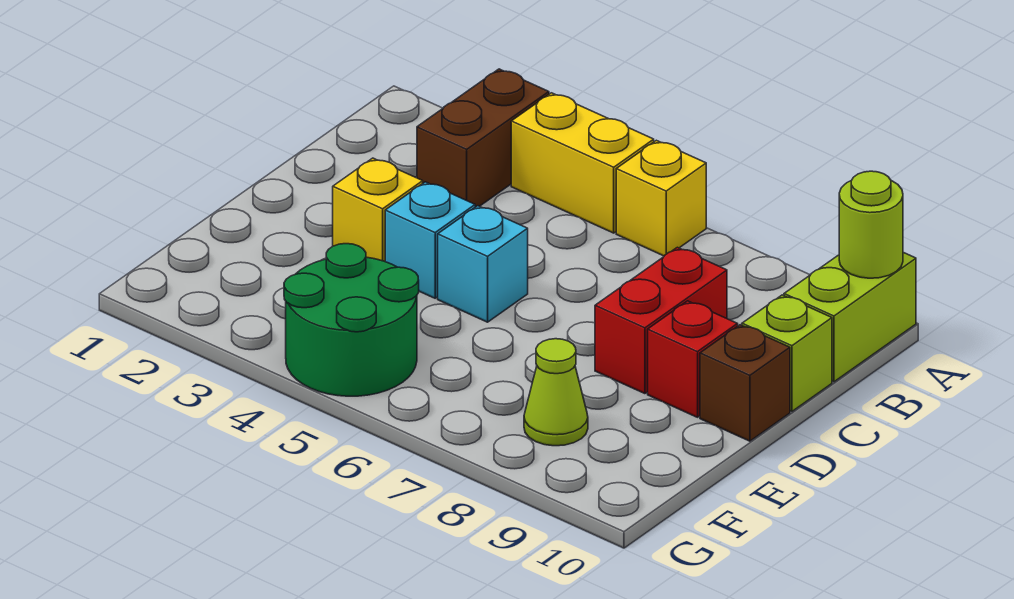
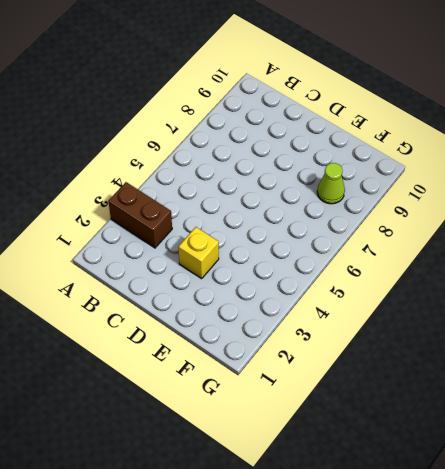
none -> yellow brick A4:A5 level 1
none -> yellow brick A6 level 1
none -> lime brick A10:B10 level 1

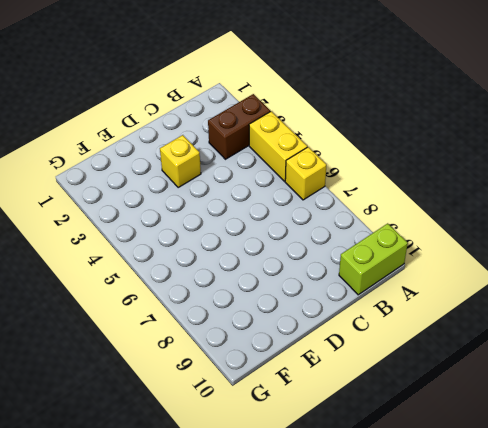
none -> red brick C8:D8 level 1
none -> lime brick C10 level 1
none -> cyan brick D4 level 1

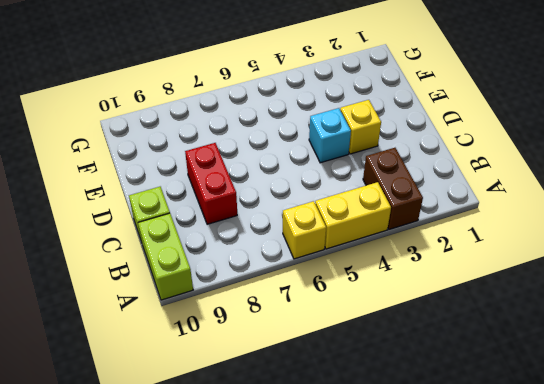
none -> cyan brick D5 level 1
none -> red brick D9 level 1
none -> brown brick D10 level 1

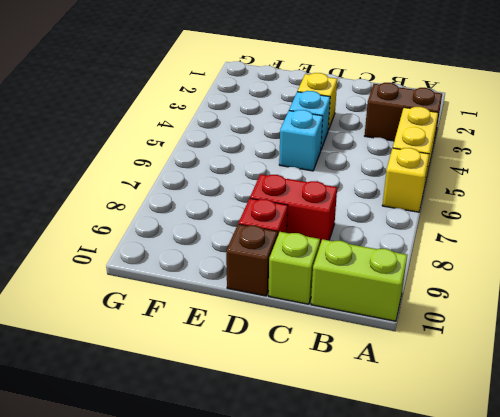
none -> green round brick F4:G5 level 1
none -> lime cone F8 level 1
none -> lime round brick A10 level 2

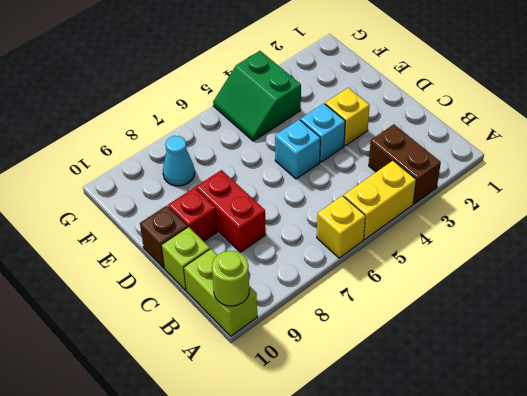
green slope F4:G5 level 1 top 4 -> green round brick F4:G5 level 1
cyan cone F8 level 1 -> lime cone F8 level 1

